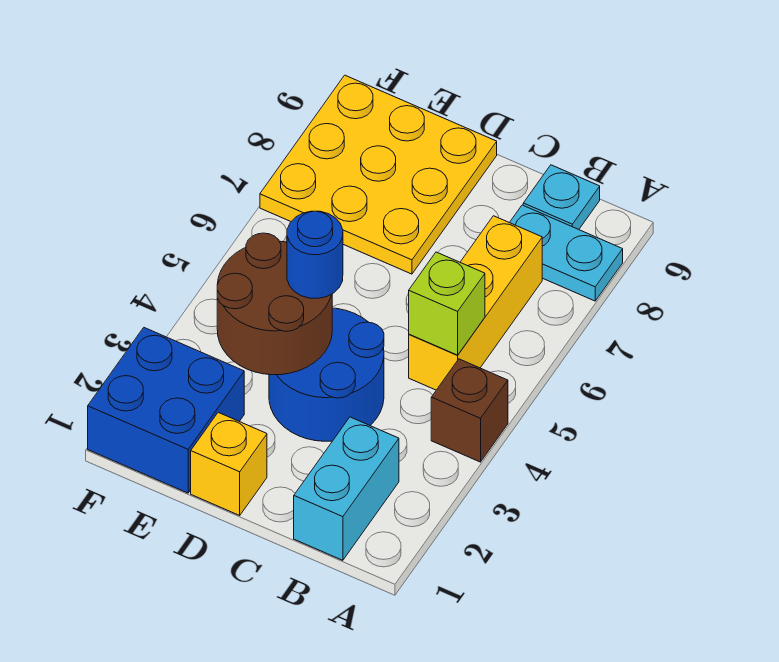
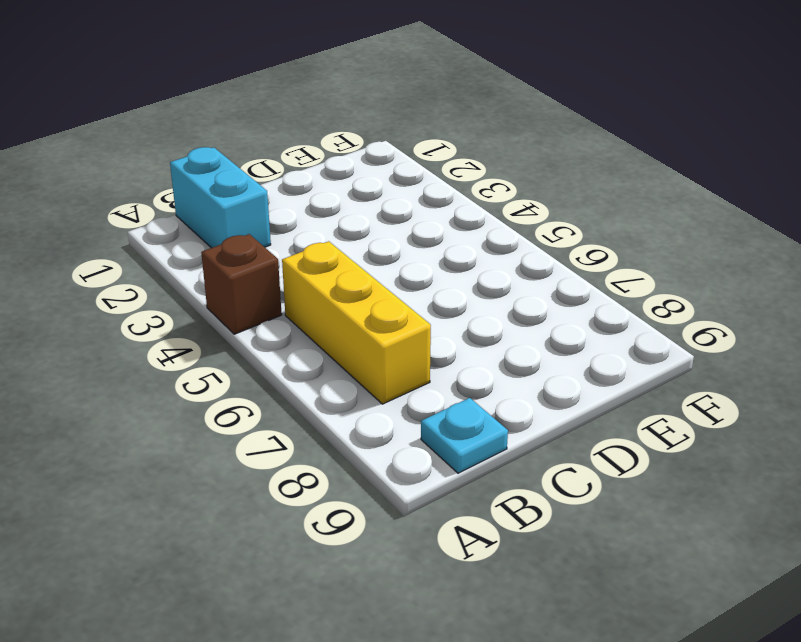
none -> cyan plate A8:B8 level 1
none -> blue round brick C3:D4 level 1
none -> yellow brick D1 level 1

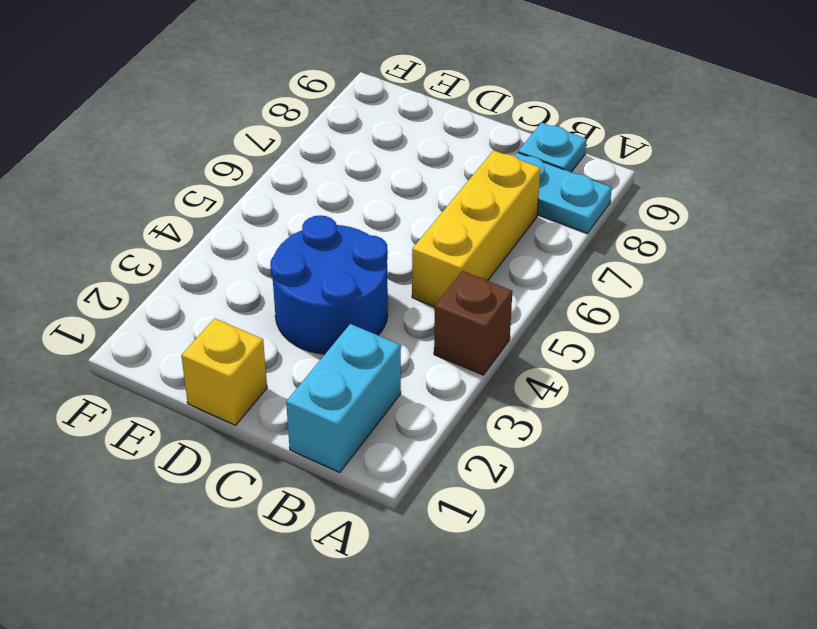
none -> yellow plate D7:F9 level 1
none -> blue brick E1:F2 level 1
none -> lime brick B5 level 2

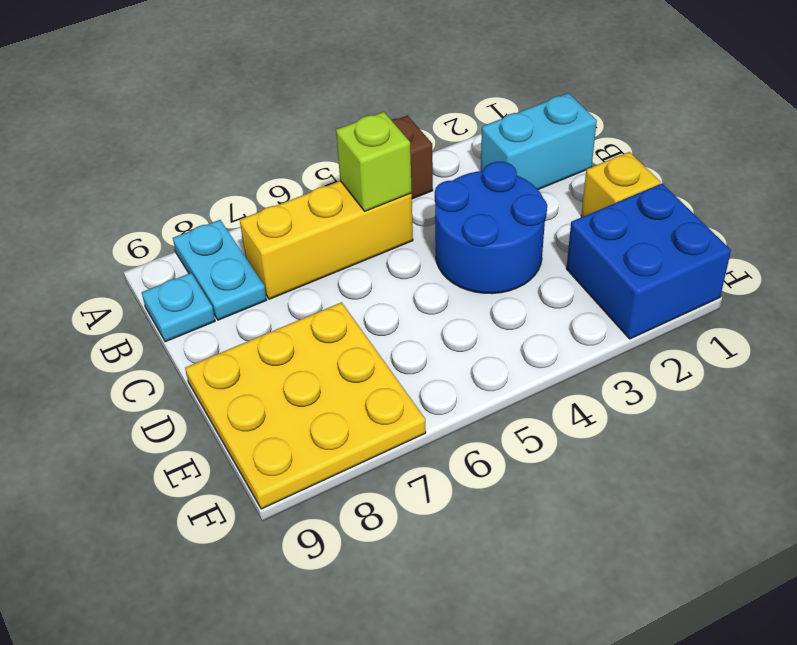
none -> brown round brick D3:E4 level 2
none -> blue round brick D4 level 3

